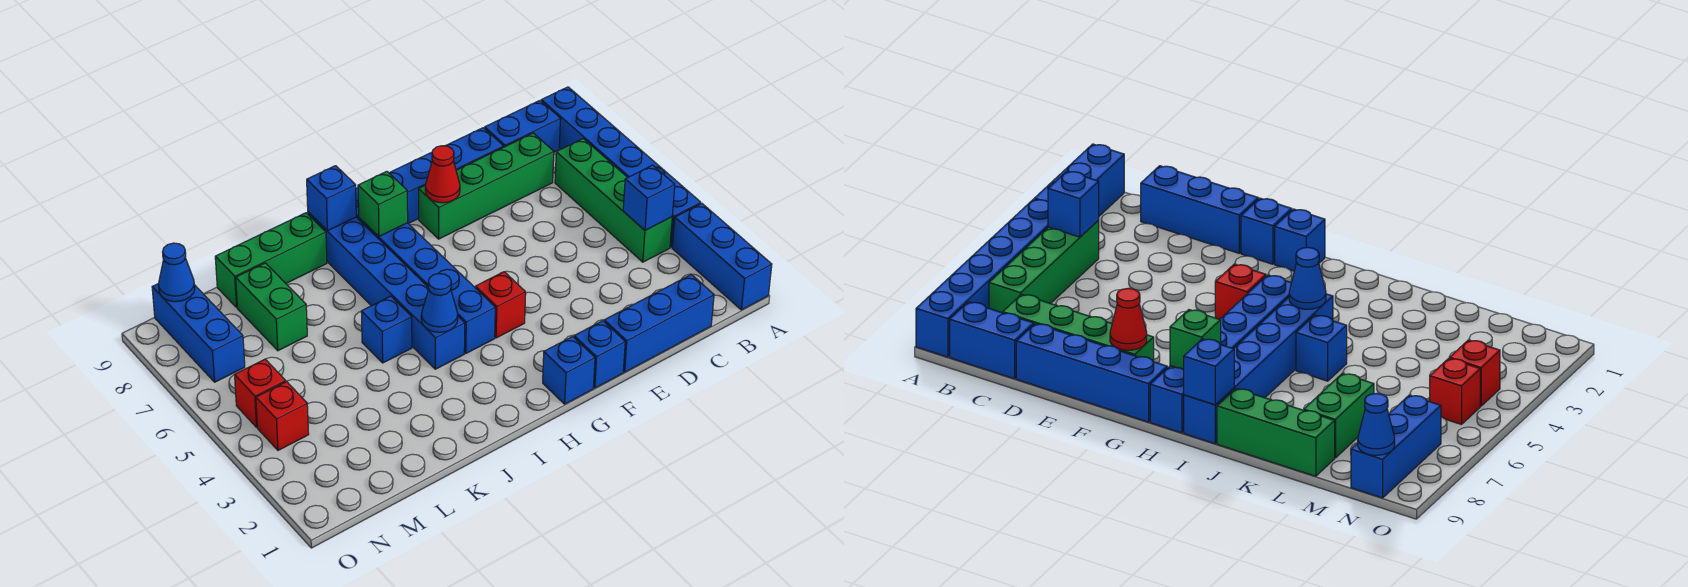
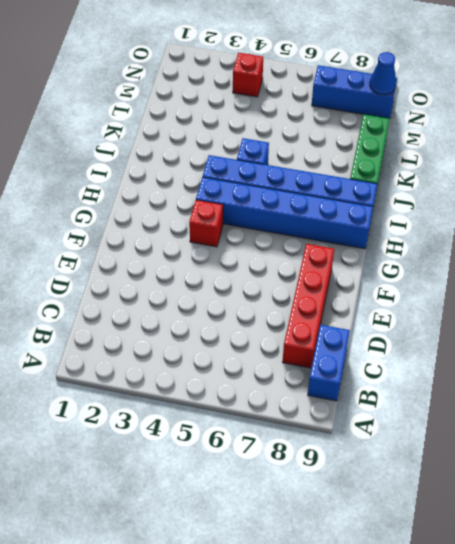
red brick C8:F8 level 1 -> green brick C8:F8 level 1
none -> blue brick A1:A3 level 1
none -> blue brick A4:A9 level 1
none -> green brick B4:B7 level 1

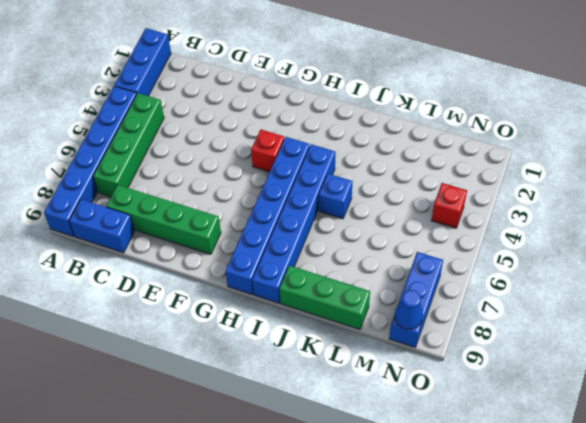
none -> blue brick C1:E1 level 1
none -> blue brick D9:G9 level 1
none -> blue brick F1 level 1

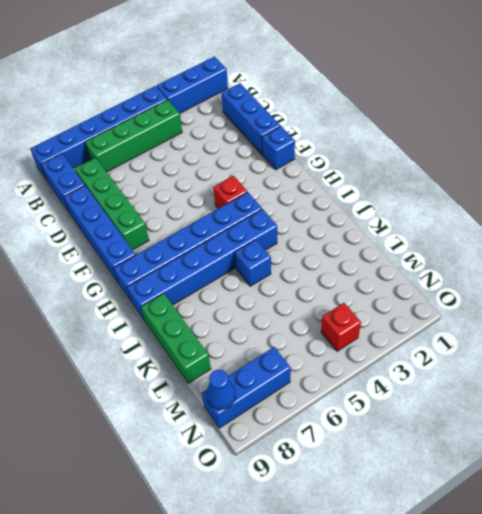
none -> blue brick G1 level 1
none -> green brick L7:L8 level 1
none -> red brick N5 level 1

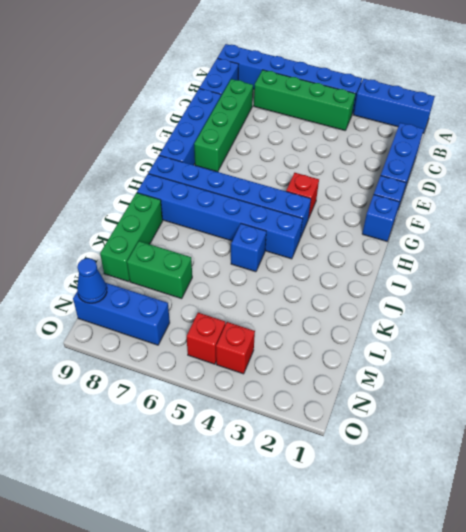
none -> blue brick B4 level 2
none -> red cone F8 level 2
none -> green brick H8 level 2

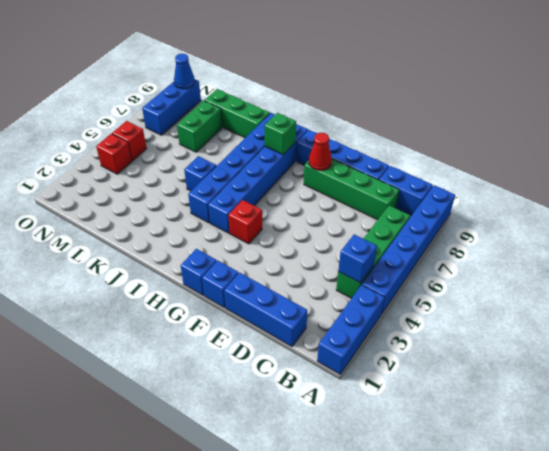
none -> blue cone I4 level 2
none -> blue brick I9 level 2

